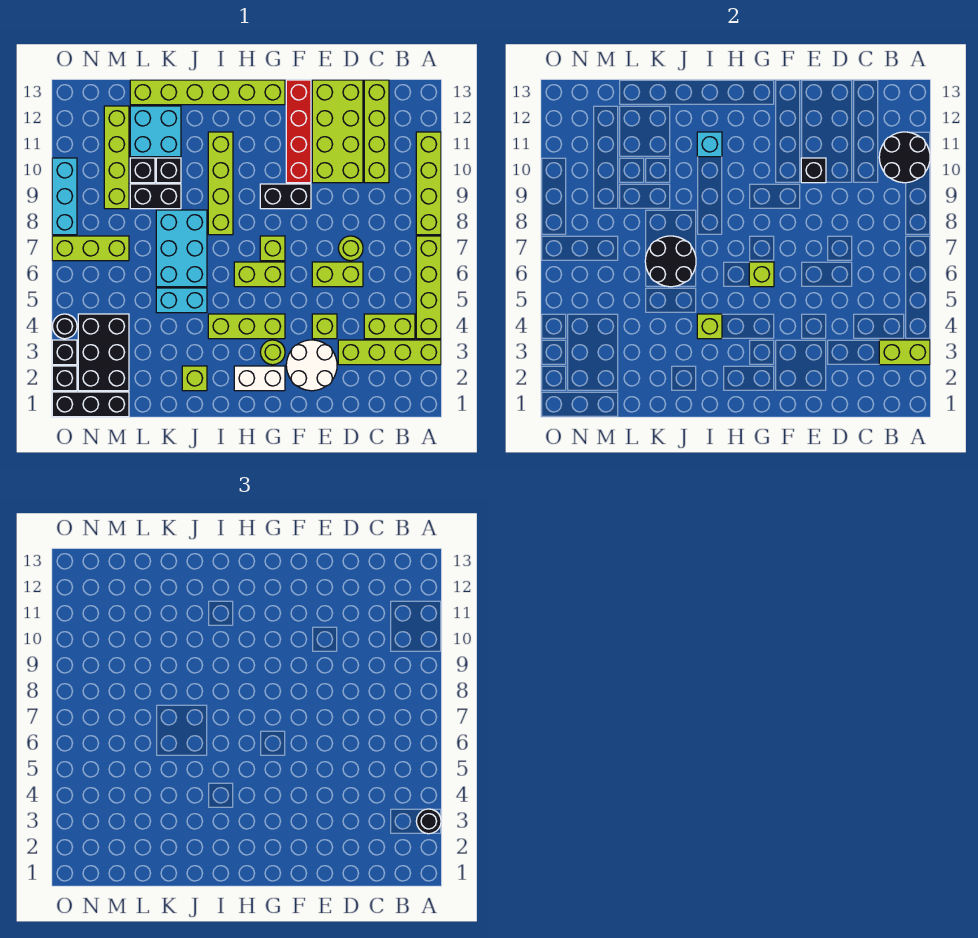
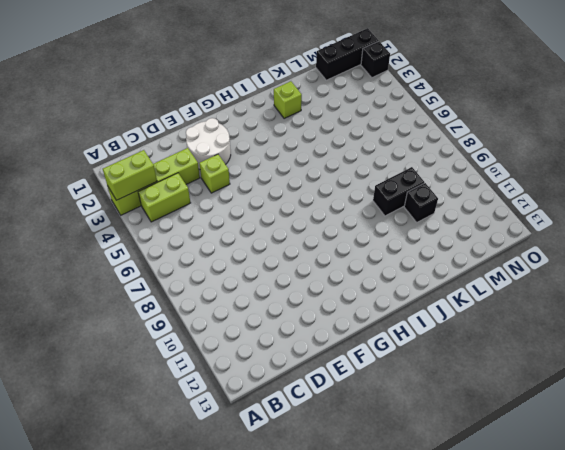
none -> lime brick A4:A7 level 1
none -> lime brick A8:A11 level 1
none -> lime brick C10:C13 level 1
none -> lime brick D6:E6 level 1

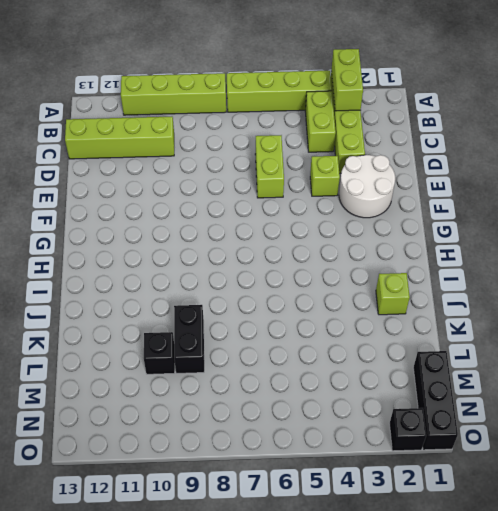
none -> lime round brick D7 level 1
none -> lime brick D10:E13 level 1
none -> black brick F9:G9 level 1
none -> red brick F10:F13 level 1

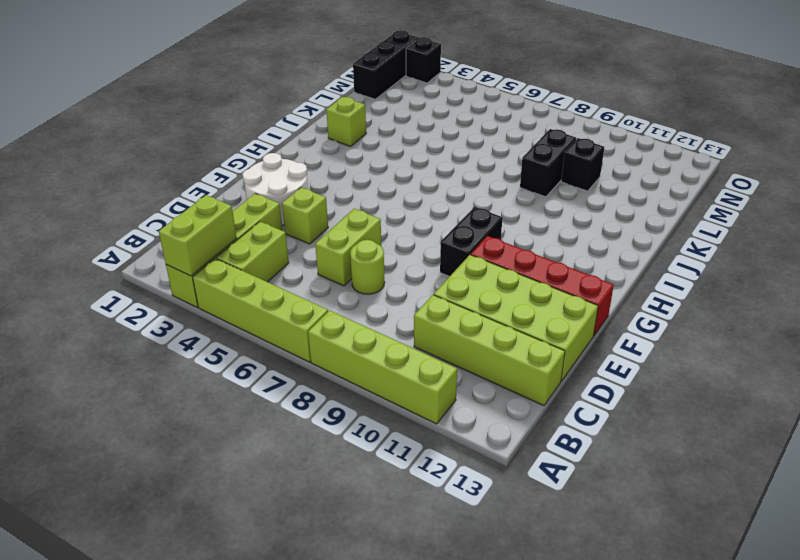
none -> white brick G2:H2 level 1
none -> lime round brick G3 level 1
none -> lime brick G4:I4 level 1
none -> lime brick G6:H6 level 1

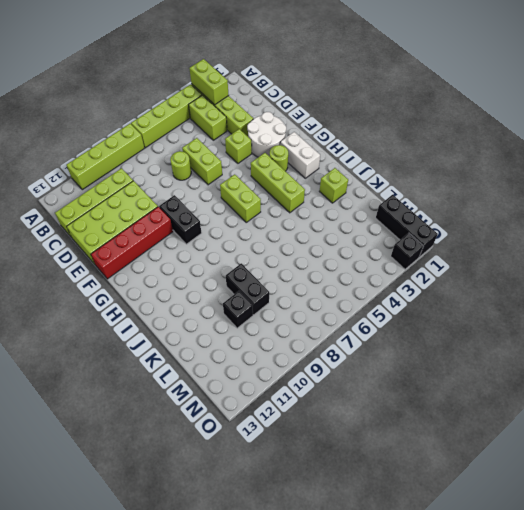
none -> lime brick G7 level 1
none -> lime brick G13:L13 level 1
none -> lime brick I8:I11 level 1
none -> cyan brick J5:K5 level 1

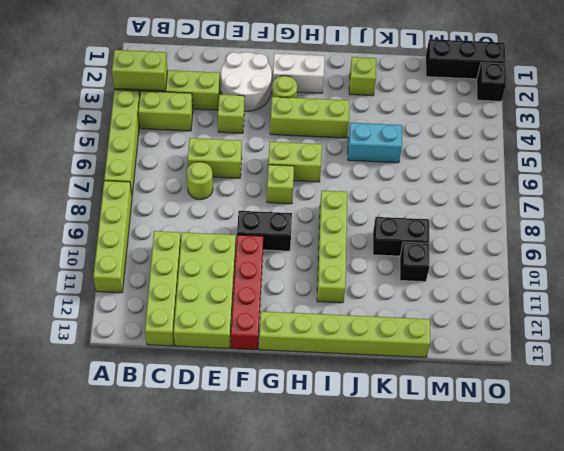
none -> cyan brick J6:K8 level 1
none -> black brick K10 level 1
none -> cyan brick K11:L12 level 1
none -> black brick M2:N4 level 1

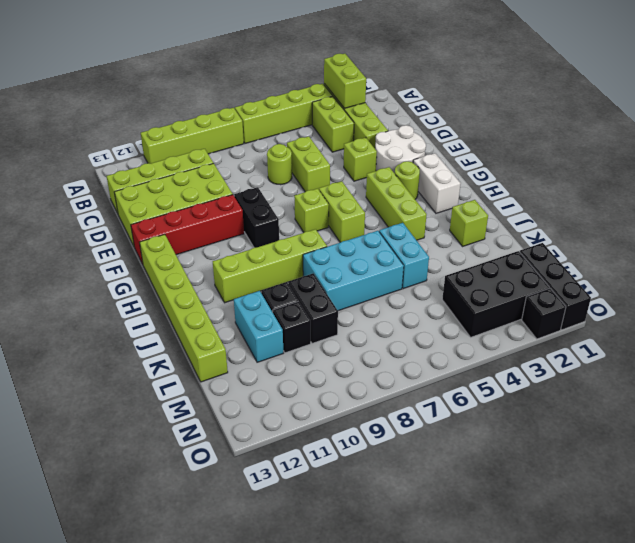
cyan brick K11:L11 level 1 -> cyan brick K11:L12 level 1
none -> lime brick M7:O7 level 1
none -> lime brick M9:M12 level 1
none -> black brick O3 level 1
none -> black round brick O4 level 1

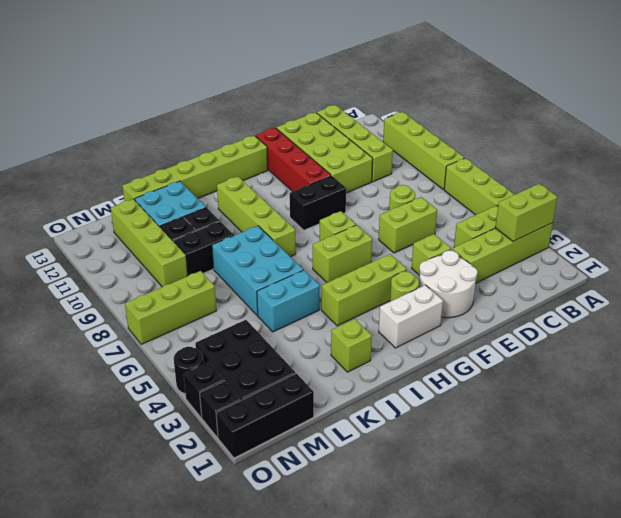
none -> cyan brick O8:O10 level 1
none -> black round brick A10:B11 level 2
none -> black brick E10 level 2
none -> lime brick G6 level 2

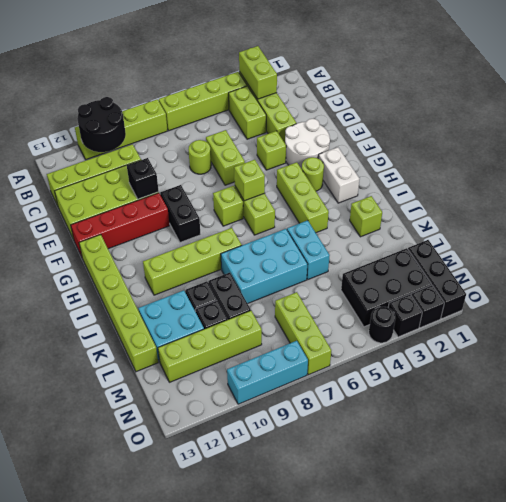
none -> lime brick I4 level 2
none -> cyan brick I11 level 2
none -> black round brick J6:K7 level 2
none -> black round brick A3 level 3

